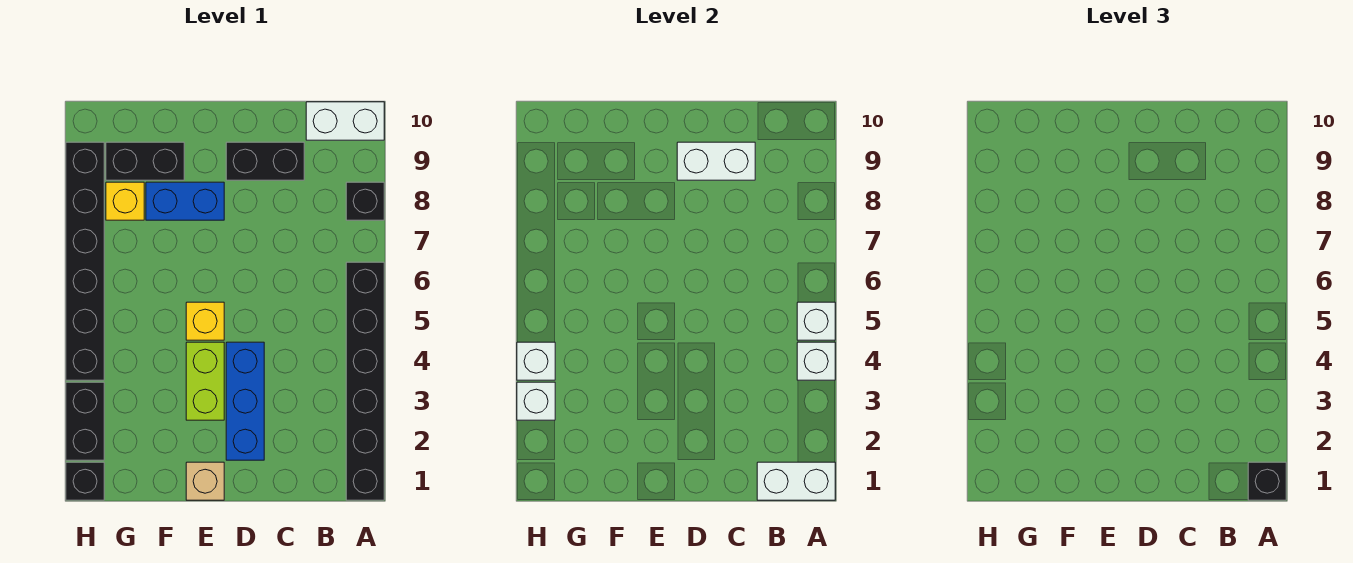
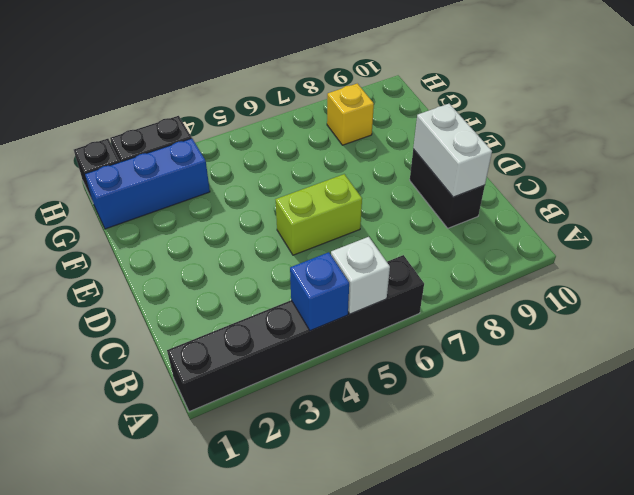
blue brick A4 level 2 -> white brick A4 level 2
lime brick D5:D6 level 1 -> lime brick E3:E4 level 1
blue brick G1:G3 level 1 -> blue brick D2:D4 level 1
none -> black brick A8 level 1
none -> white brick A10:B10 level 1
none -> tan brick E1 level 1

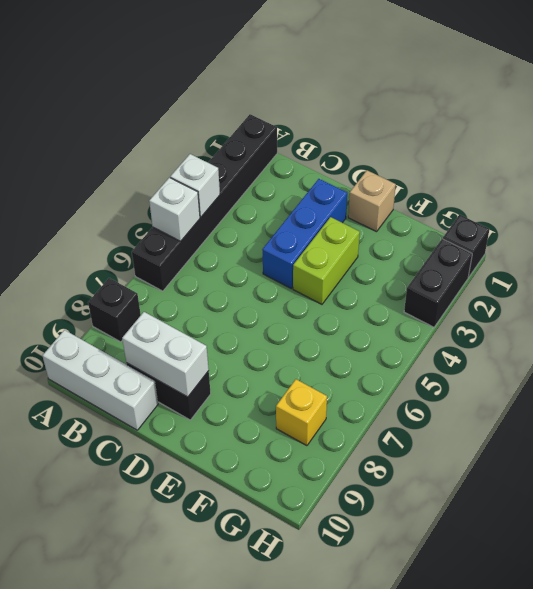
white brick A10:C10 level 1 -> white brick A10:B10 level 1
none -> yellow brick E5 level 1
none -> blue brick E8:F8 level 1
none -> black brick F9:G9 level 1

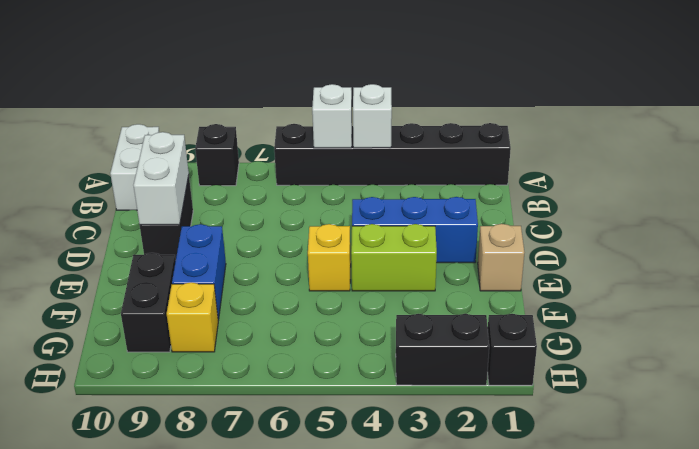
none -> black brick H4:H9 level 1
none -> white brick A1:B1 level 2
none -> white brick H3 level 2

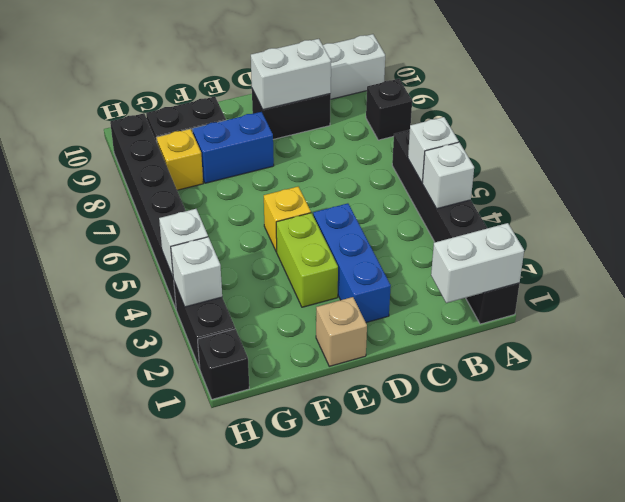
none -> black brick A1 level 3

